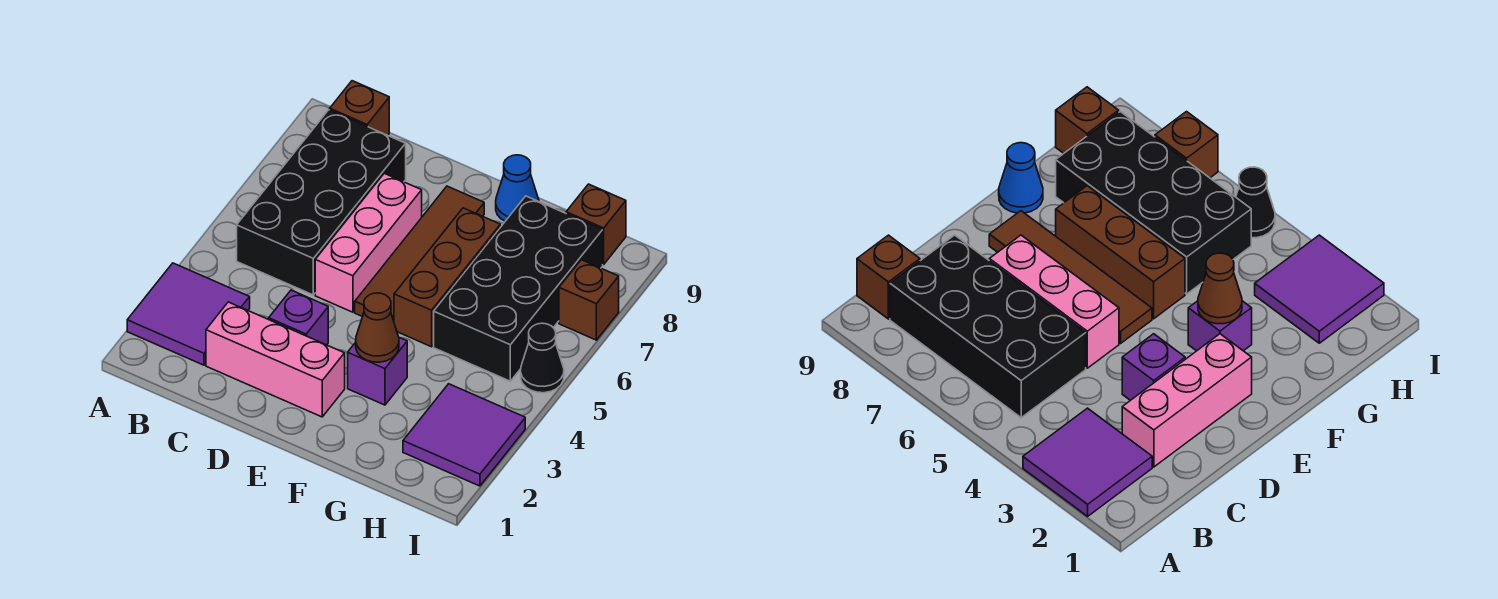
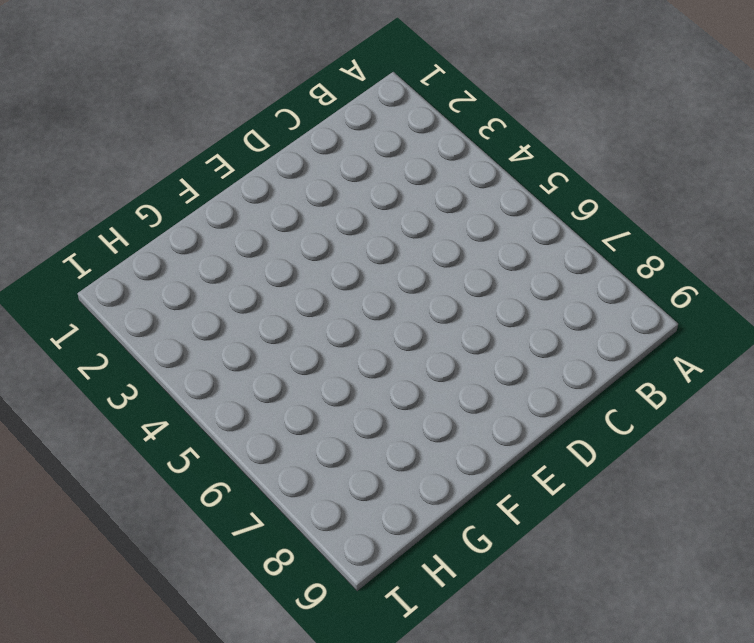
none -> purple tile A2:B3 level 1
none -> black brick B5:C8 level 1
none -> brown brick B9 level 1

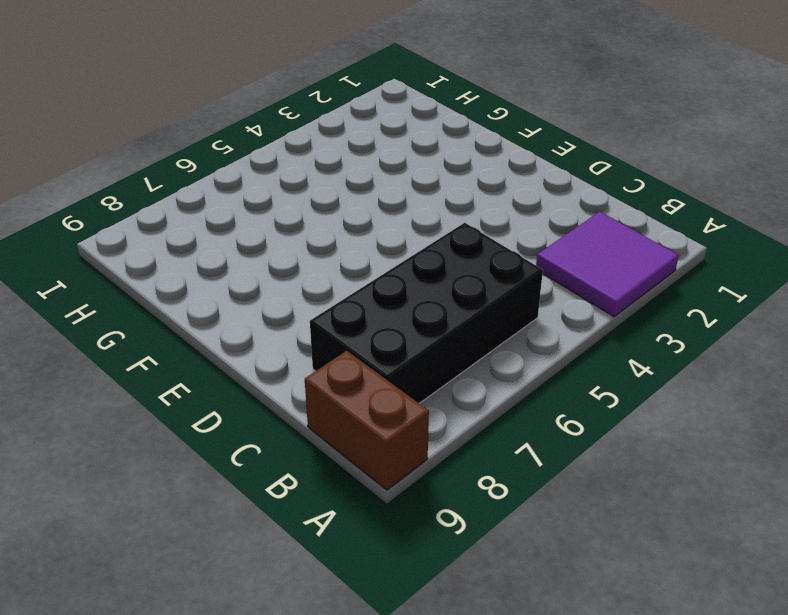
brown brick A9:B9 level 1 -> brown brick B9 level 1
none -> pink brick C2:E2 level 1
none -> purple brick D3 level 1
none -> pink brick D5:D7 level 1

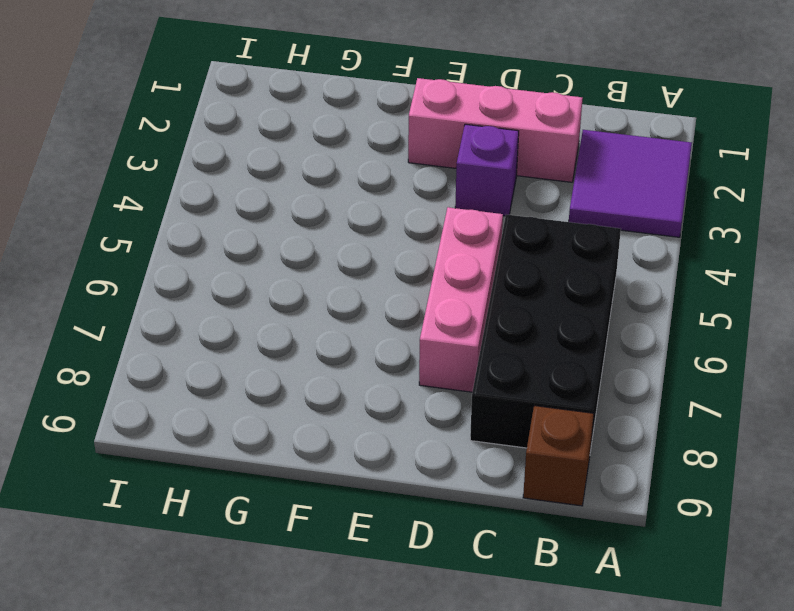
none -> brown tile E5:E8 level 1
none -> purple brick F3 level 1
none -> brown brick F5:F7 level 1

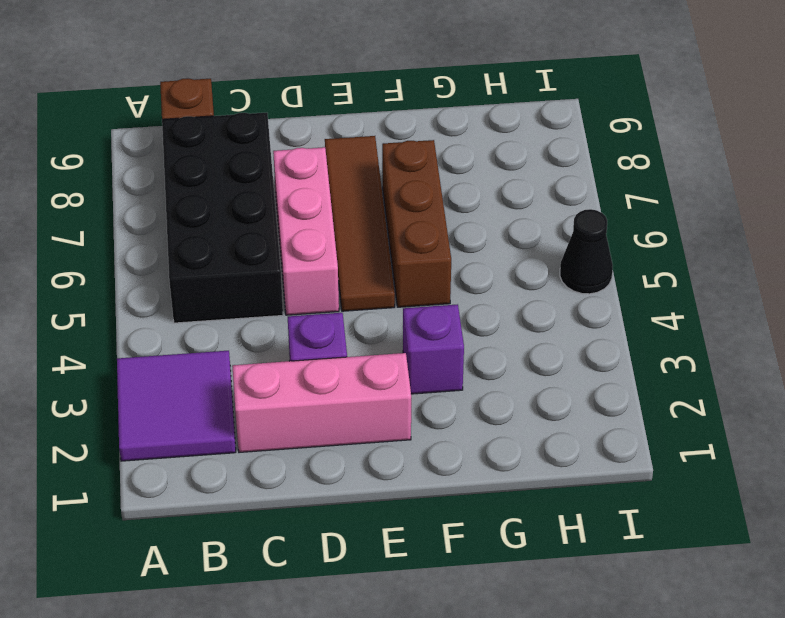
none -> blue cone F9 level 1
none -> black brick G5:H8 level 1
none -> purple tile H2:I3 level 1

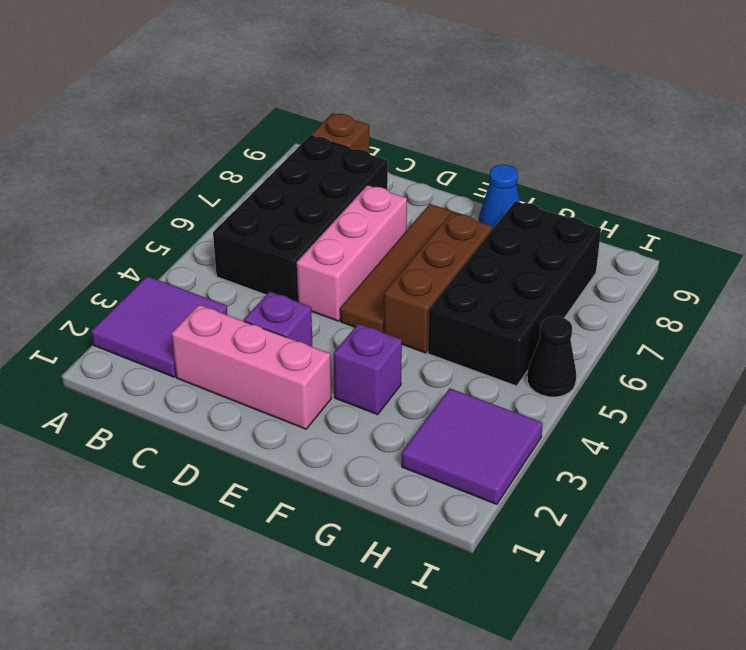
none -> brown brick H9 level 1
none -> brown brick I7 level 1
none -> brown cone F3 level 2

